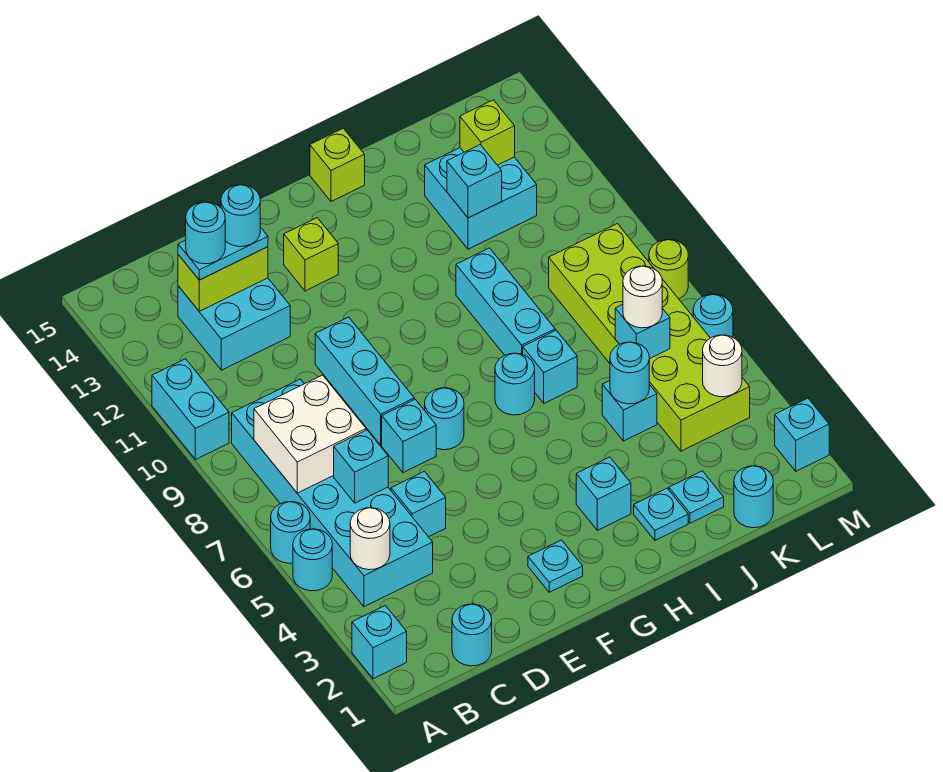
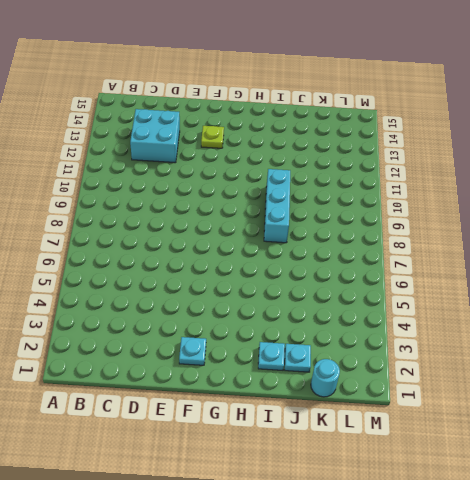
lime plate F13 level 1 -> lime brick F13 level 1
none -> cyan brick A2 level 1
none -> cyan round brick A5 level 1
none -> cyan round brick A6 level 1
none -> cyan brick A10:A11 level 1

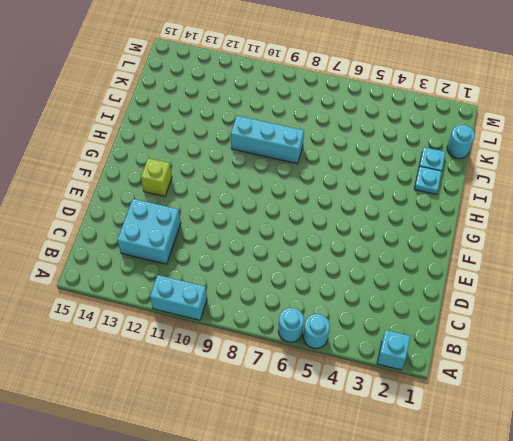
none -> cyan brick B4:C9 level 1
none -> cyan round brick C1 level 1
none -> cyan brick D5 level 1
none -> cyan brick E7 level 1

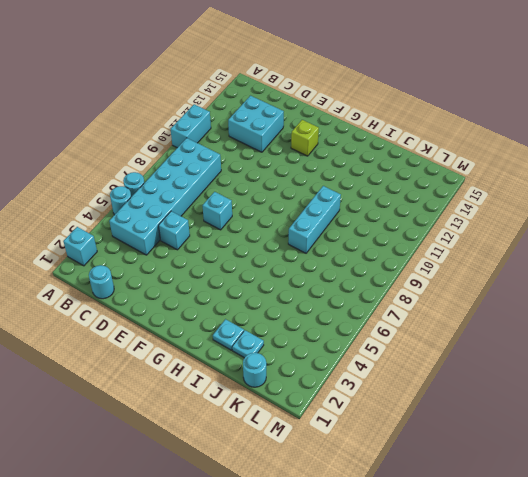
none -> cyan brick E8:E10 level 1
none -> cyan plate F2 level 1
none -> cyan round brick F7 level 1
none -> cyan brick H3 level 1

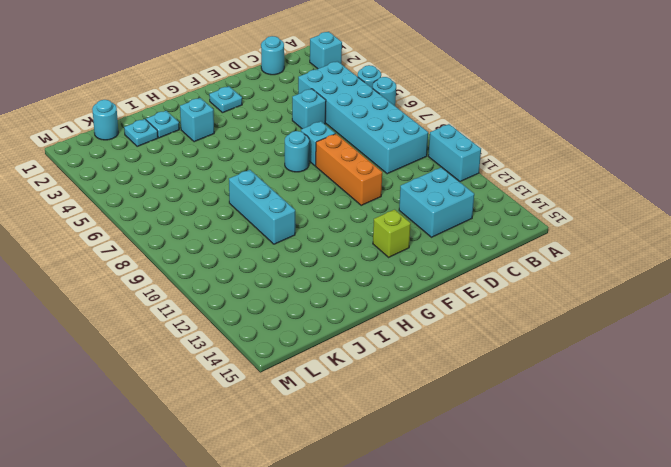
orange brick E8:E10 level 1 -> cyan brick E8:E10 level 1
none -> cyan round brick H7 level 1
none -> lime brick H15 level 1
none -> cyan brick I7 level 1
none -> cyan brick J5 level 1

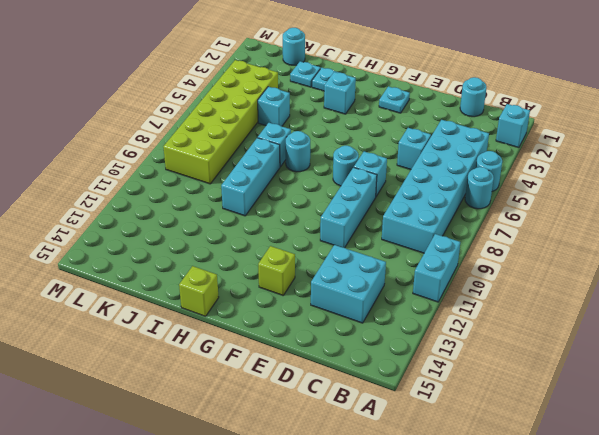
none -> cyan brick J12:K13 level 1
none -> cyan brick M2 level 1
none -> cyan round brick M6 level 1
none -> lime round brick M8 level 1

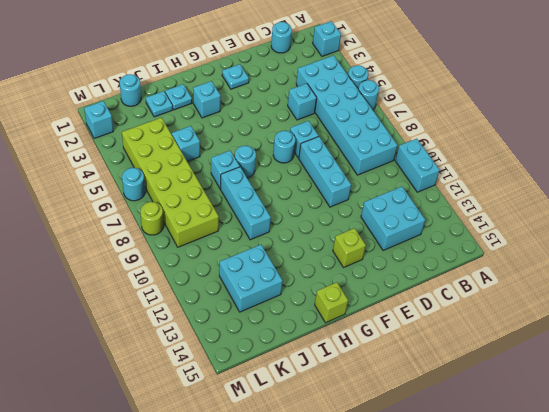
none -> white round brick B4 level 2
none -> white brick B7:C8 level 2
none -> cyan brick C6 level 2
none -> lime brick C13:D13 level 2

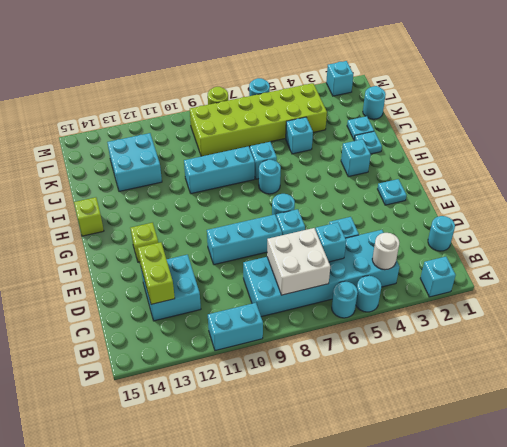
none -> cyan round brick J5 level 2
none -> cyan brick J12 level 2
none -> cyan brick K6 level 2
none -> lime brick K13 level 2

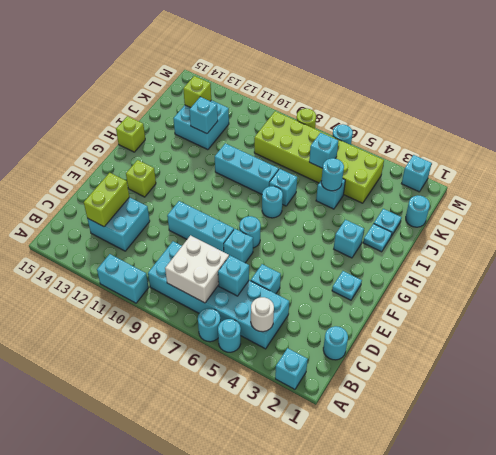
none -> white round brick L4 level 2
none -> cyan plate C13:D13 level 3
none -> white round brick K6 level 3
none -> cyan round brick C13 level 4

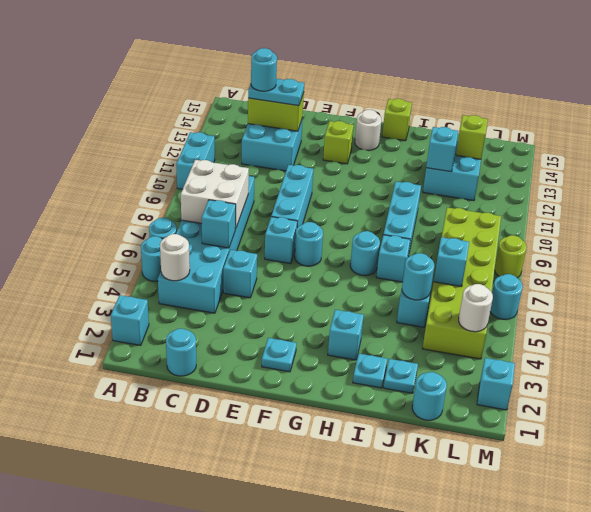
white round brick G14 level 1 -> white round brick K6 level 3
none -> cyan round brick D13 level 4

